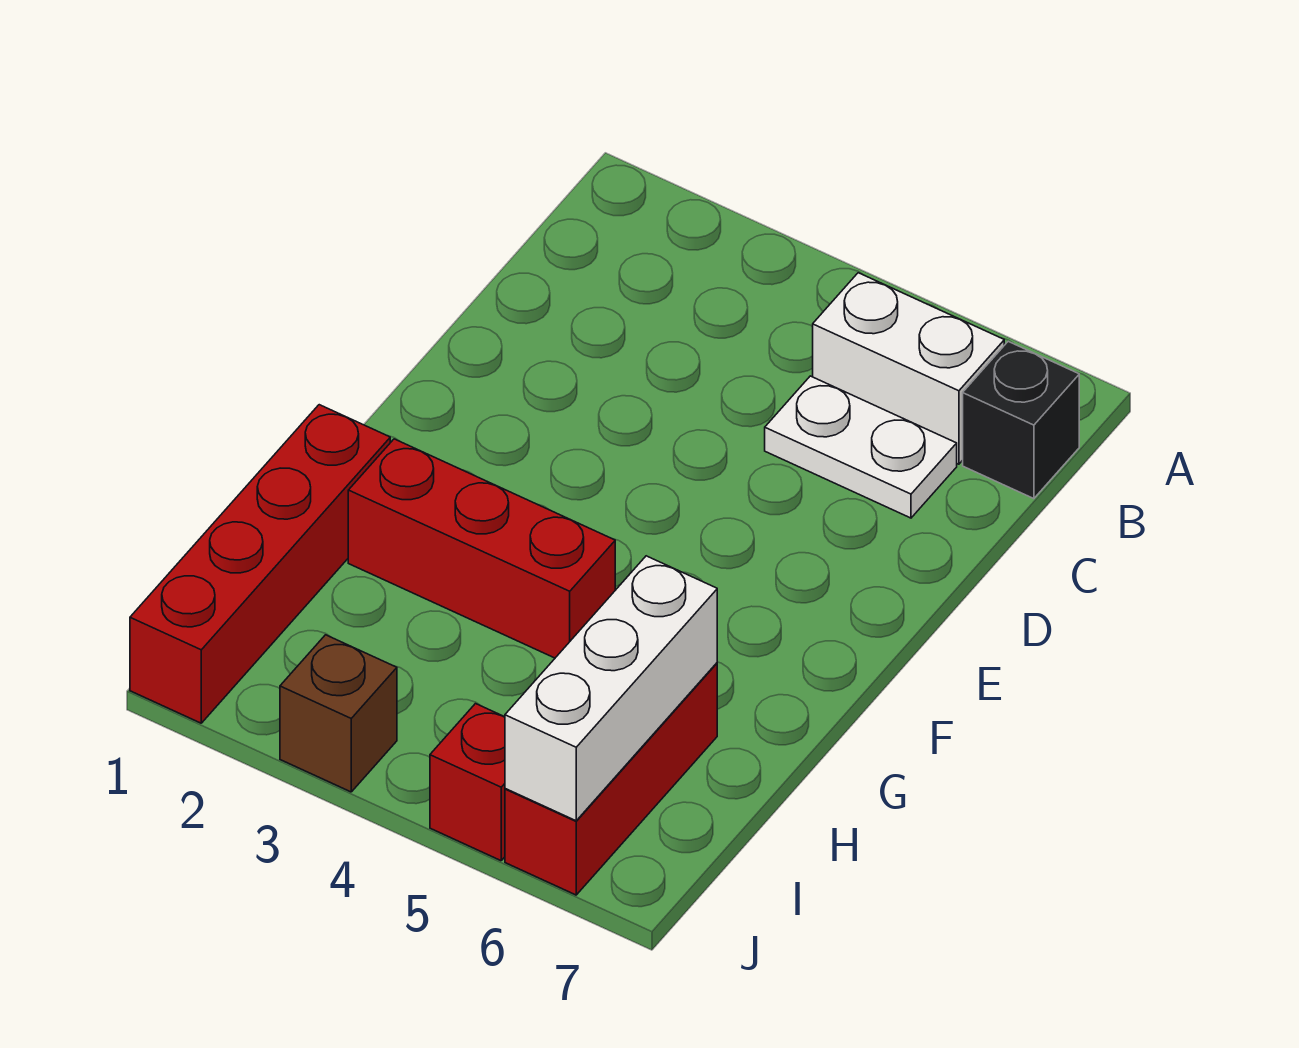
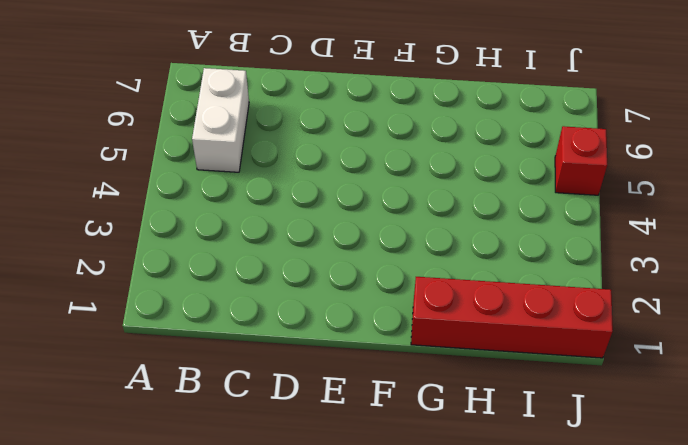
none -> black brick B7 level 1
none -> white plate C5:C6 level 1

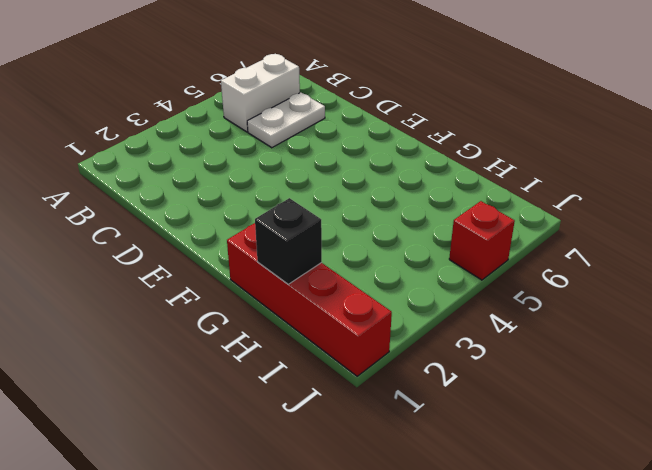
black brick H1 level 2 -> black brick B7 level 1
none -> red brick G2:G4 level 1
none -> red brick H6:J6 level 1

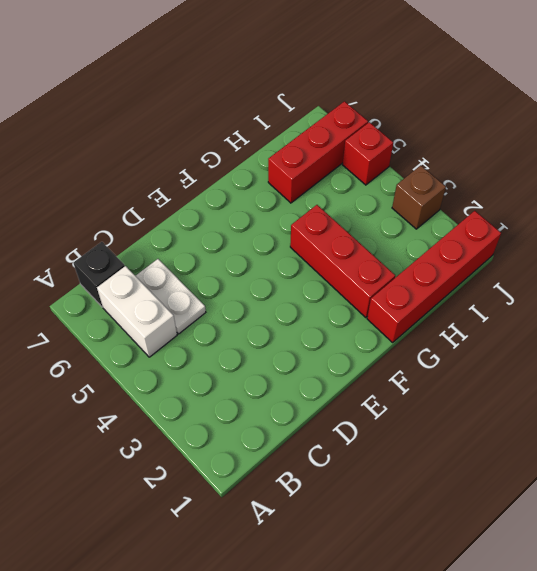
none -> white brick H6:J6 level 2

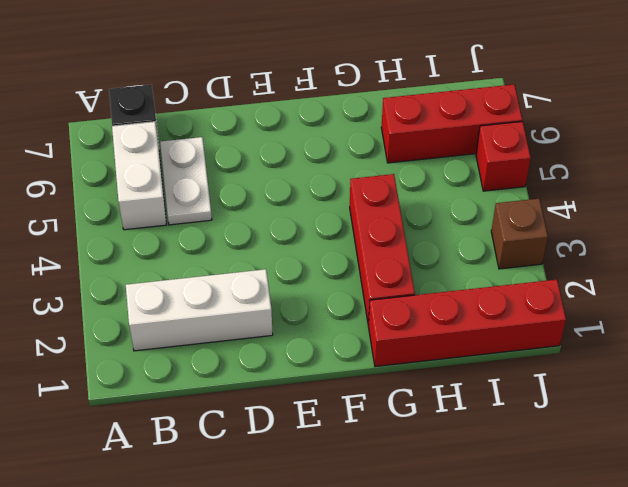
white brick B2:D2 level 1 -> white brick H6:J6 level 2

